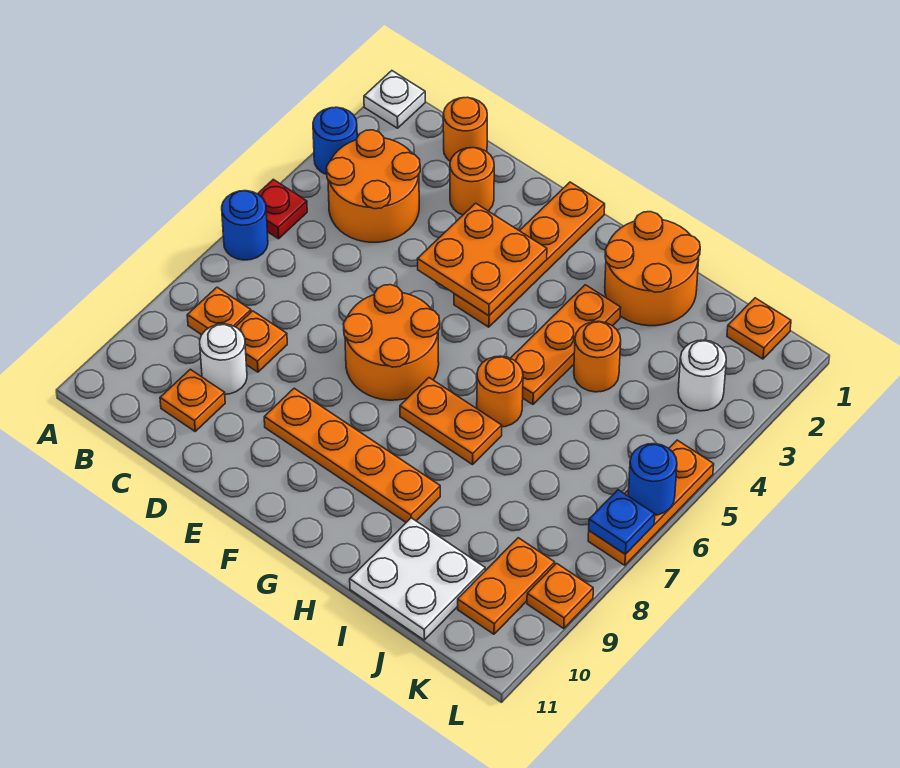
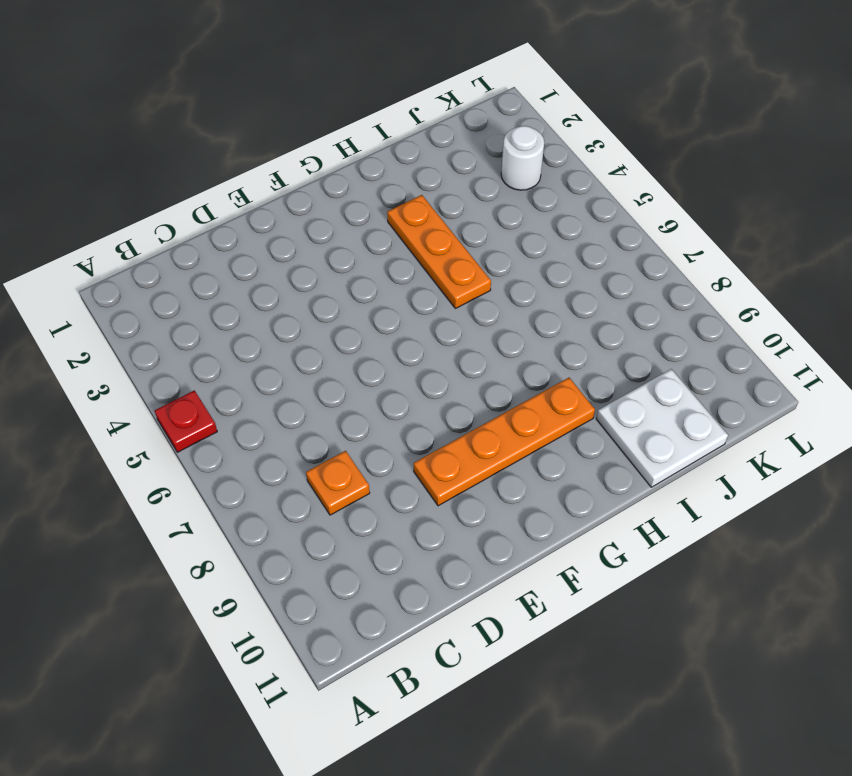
none -> white plate A1 level 1
none -> blue round brick A3 level 1
none -> blue round brick A6 level 1

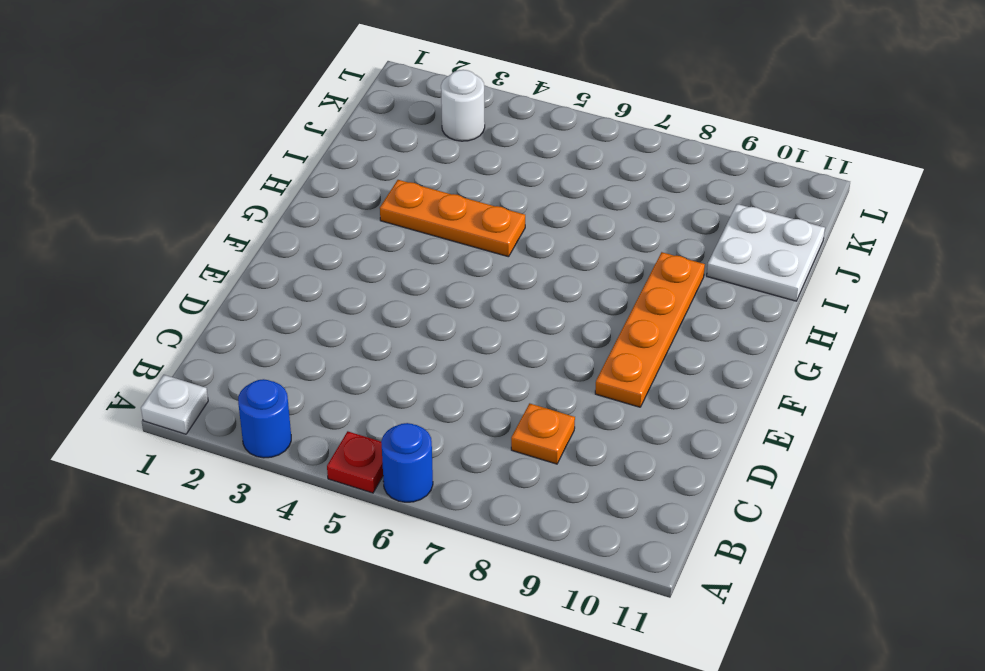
none -> orange round brick B3:C4 level 1
none -> orange plate B8 level 1
none -> orange round brick C1 level 1

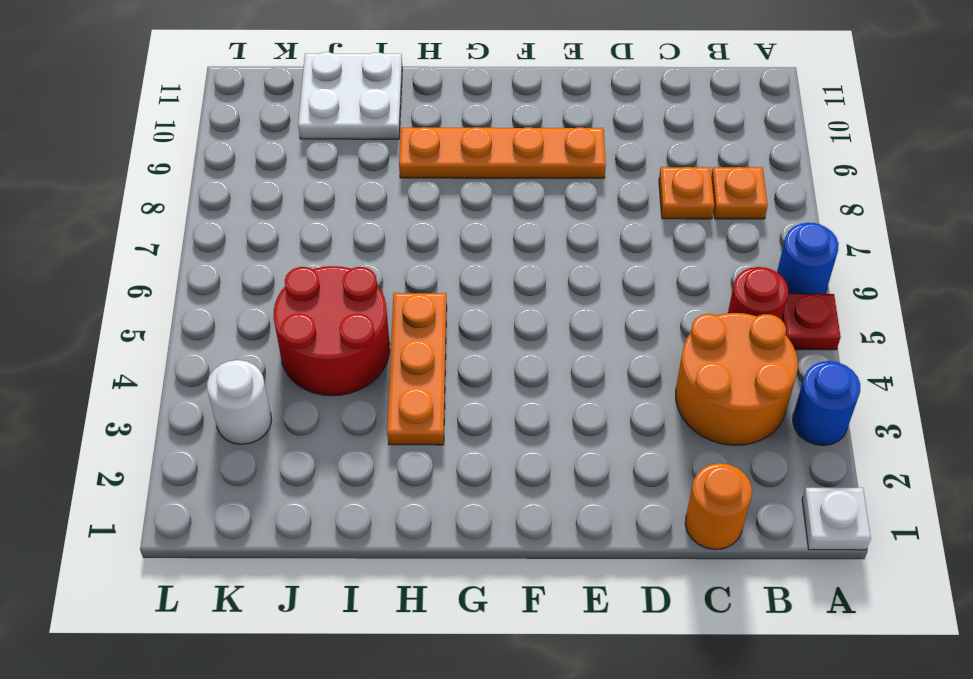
red round brick B5 level 1 -> none
red round brick I4:J5 level 1 -> orange round brick I4 level 1
none -> white round brick C9 level 1
none -> orange plate C10 level 1
none -> orange round brick D2 level 1

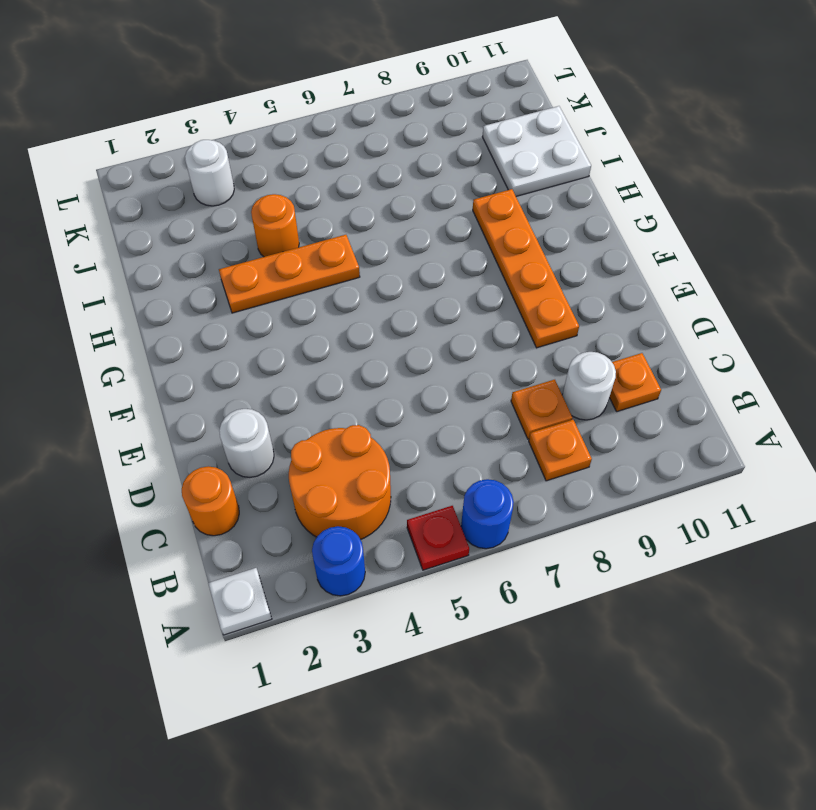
white round brick D2 level 1 -> orange round brick D2 level 1
none -> orange round brick E6:F7 level 1
none -> orange plate F1:F4 level 1
none -> orange plate G7:H7 level 1

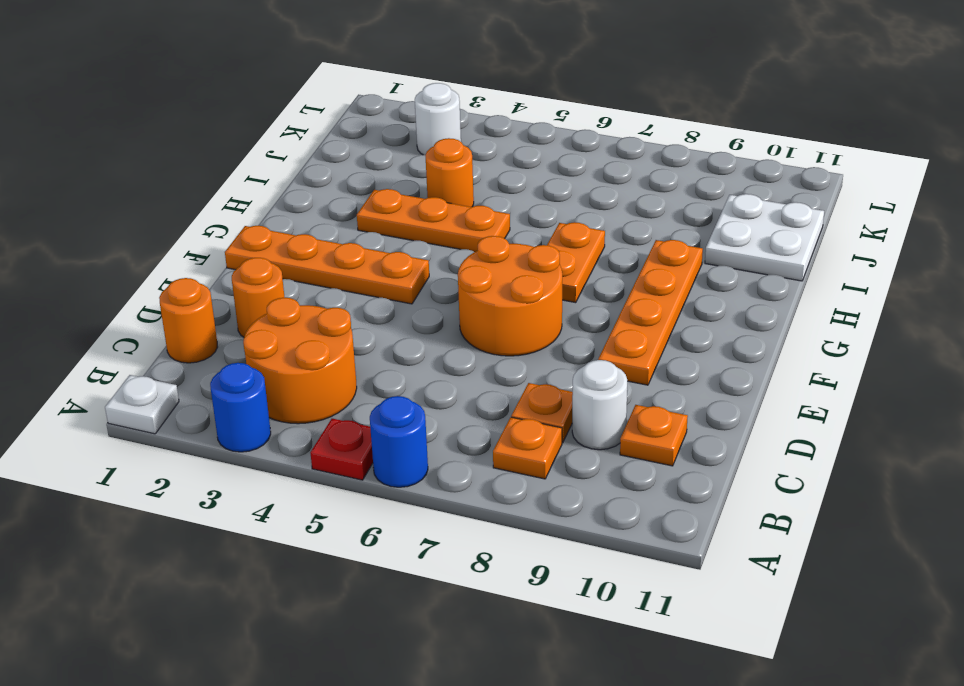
none -> orange round brick H1:I2 level 1
none -> orange round brick H6 level 1
none -> orange plate K1 level 1

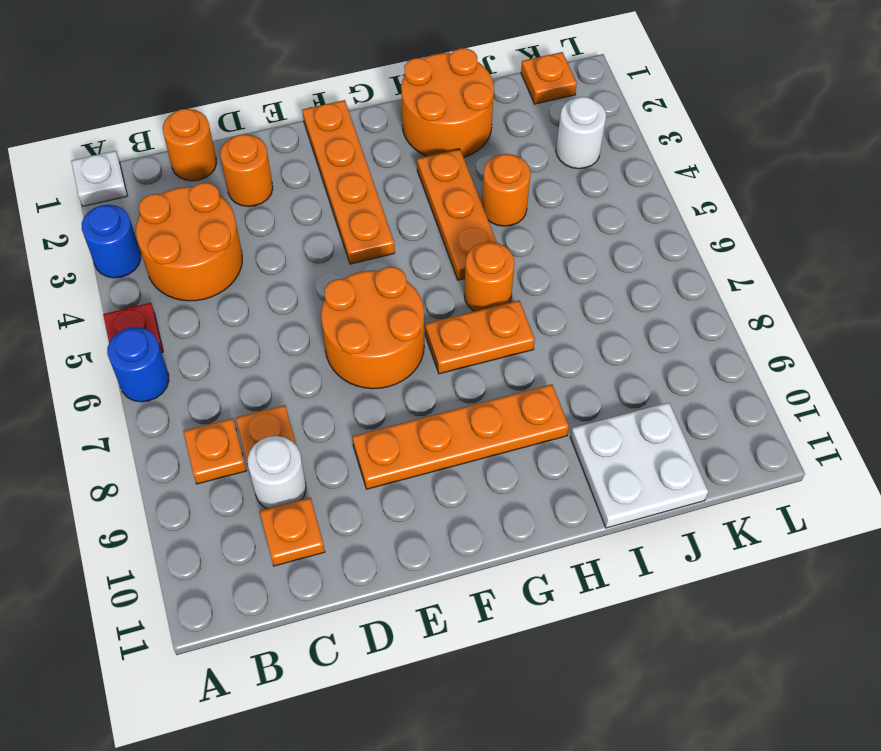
none -> orange plate K9:K10 level 1
none -> orange plate L5:L7 level 1
none -> orange plate L9 level 1

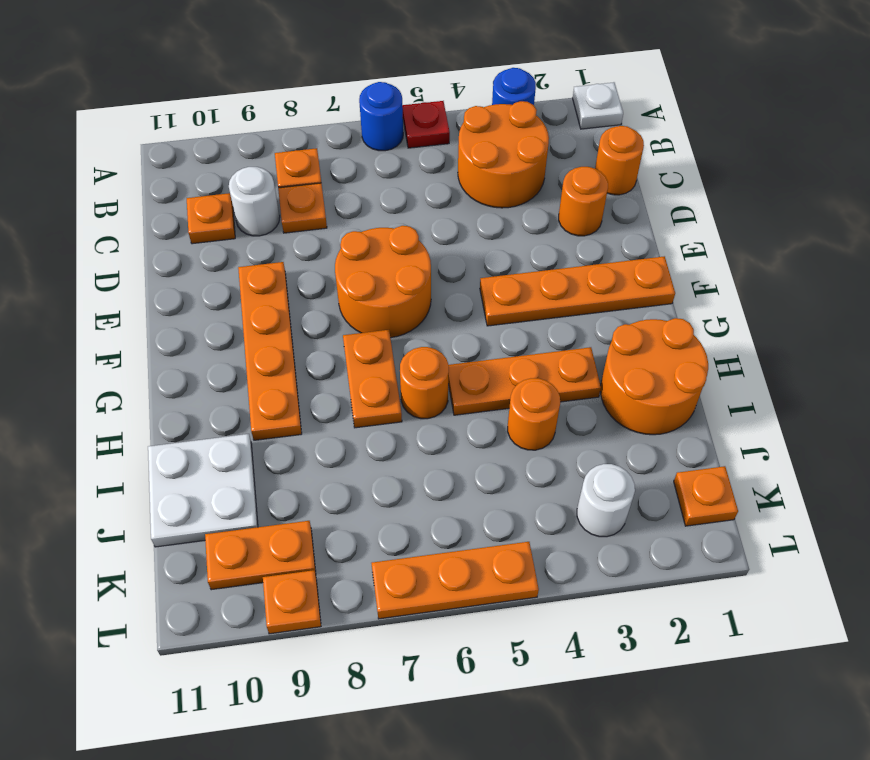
none -> orange plate E3:F4 level 2
none -> blue round brick L6 level 2
none -> blue plate L7 level 2

